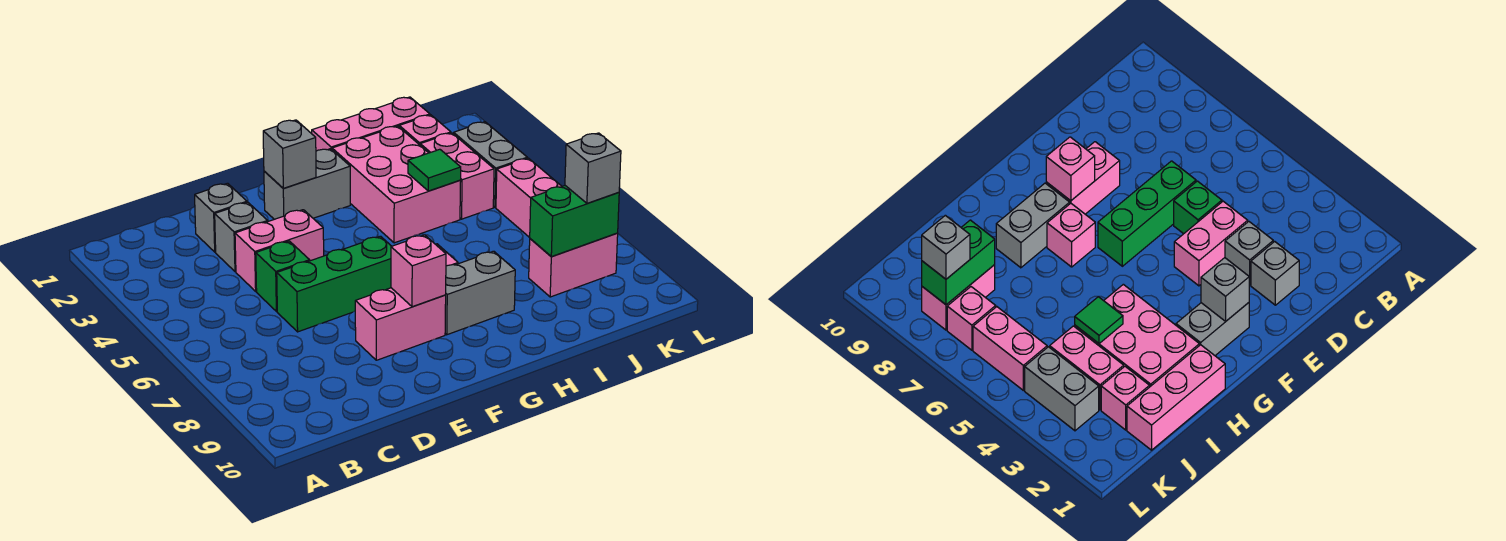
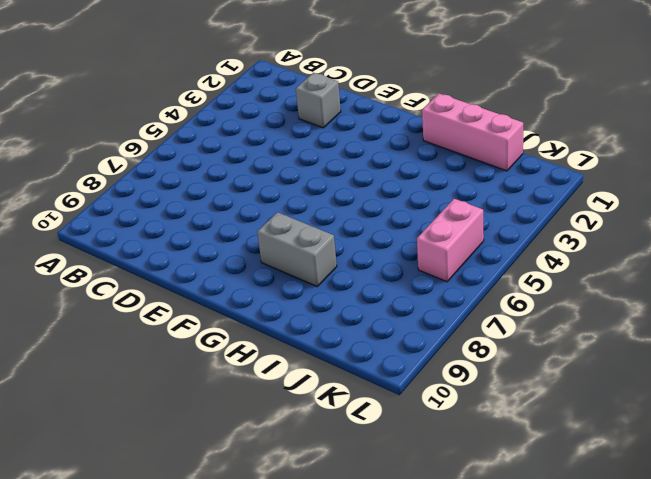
none -> grey brick D3 level 1
none -> pink brick D4:E4 level 1
none -> green brick D5 level 1

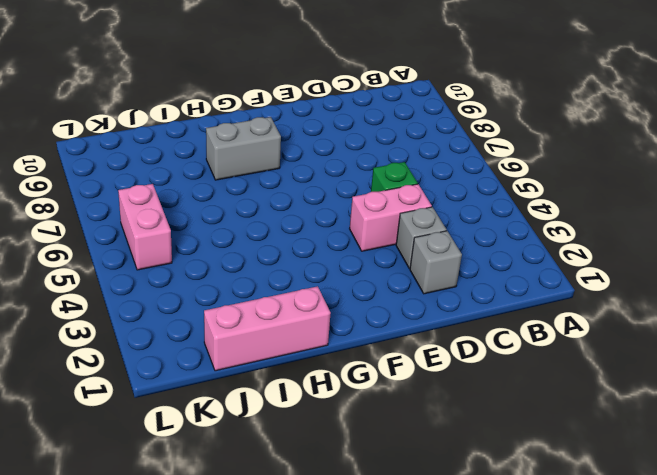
none -> green brick D6:F6 level 1
none -> pink brick E8:F8 level 1
none -> grey brick F2:G2 level 1

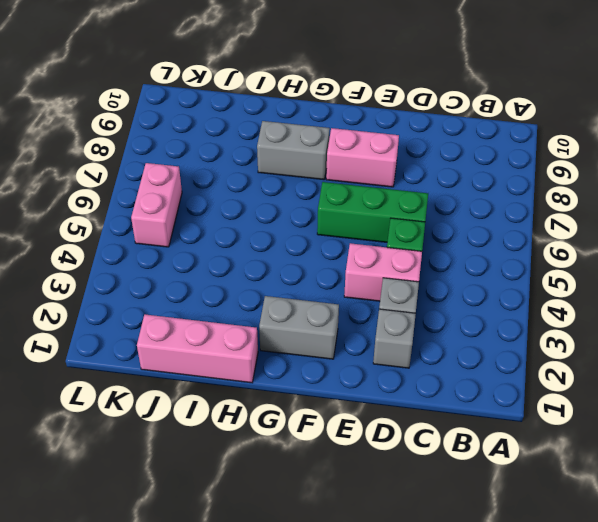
none -> pink brick G7 level 1
none -> pink brick H2:I4 level 1
none -> pink brick J2 level 1

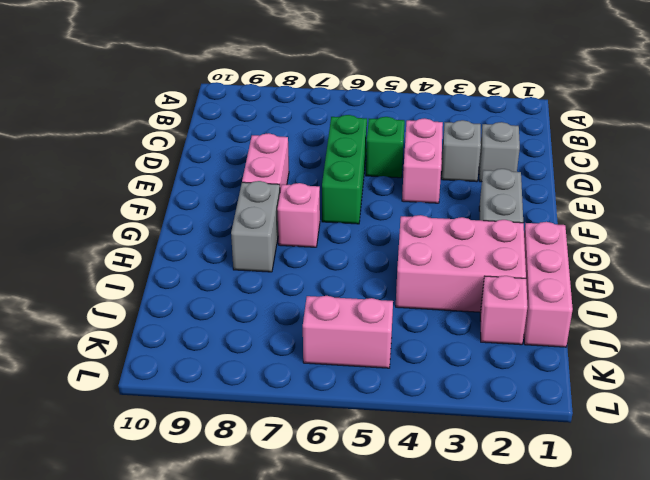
none -> pink brick J3:J4 level 1
none -> pink brick J8:K8 level 1
none -> grey brick K3:K4 level 1

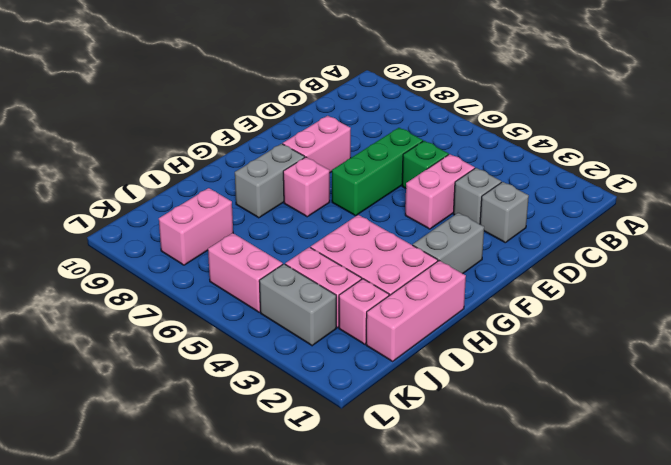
none -> pink brick K7 level 1
none -> grey brick F2 level 2
none -> pink brick F8 level 2

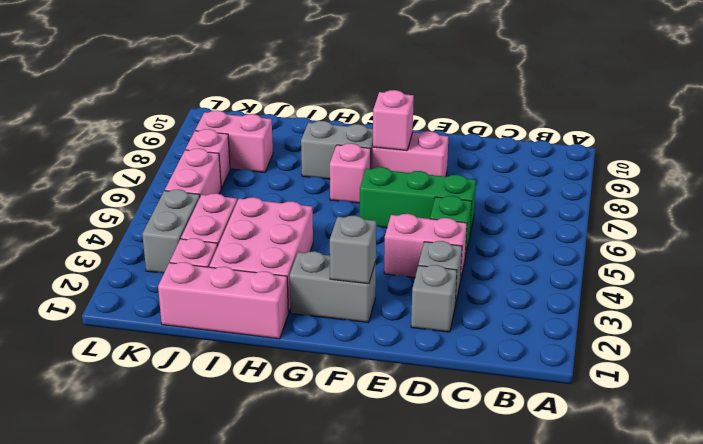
none -> green tile I4 level 2
none -> green brick J8:K8 level 2
none -> grey brick K8 level 3

